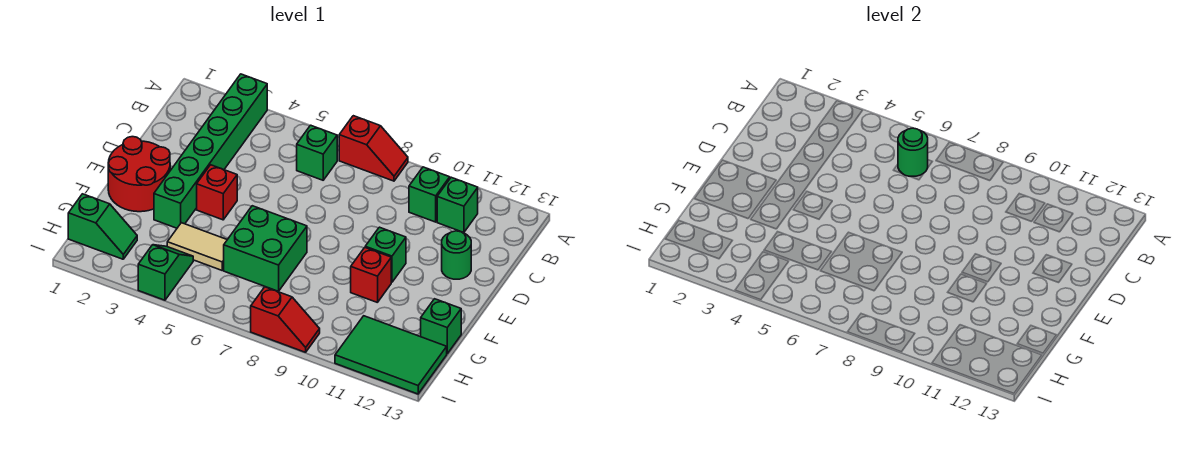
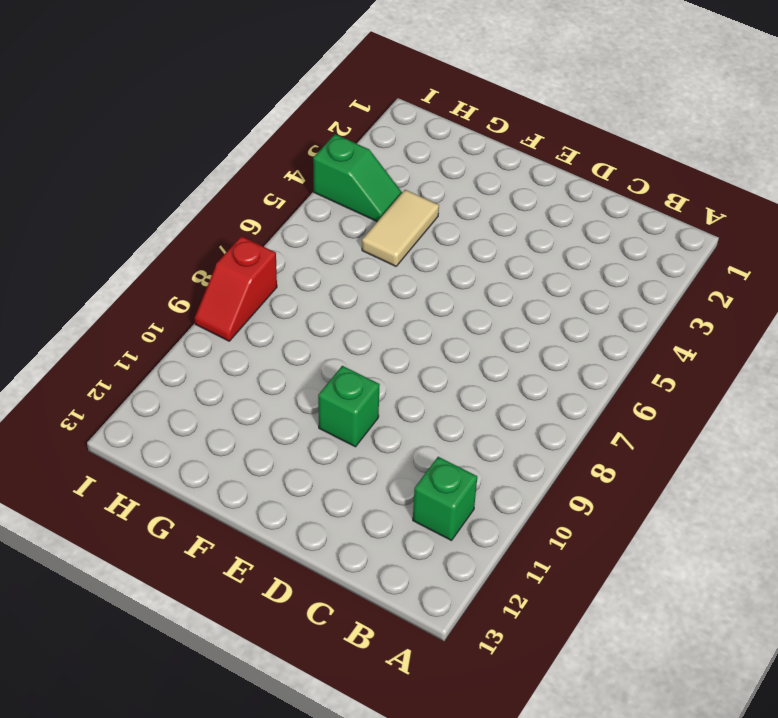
none -> green brick A3:F3 level 1
none -> red slope A7:A8 level 1 top 7
none -> green brick B6 level 1

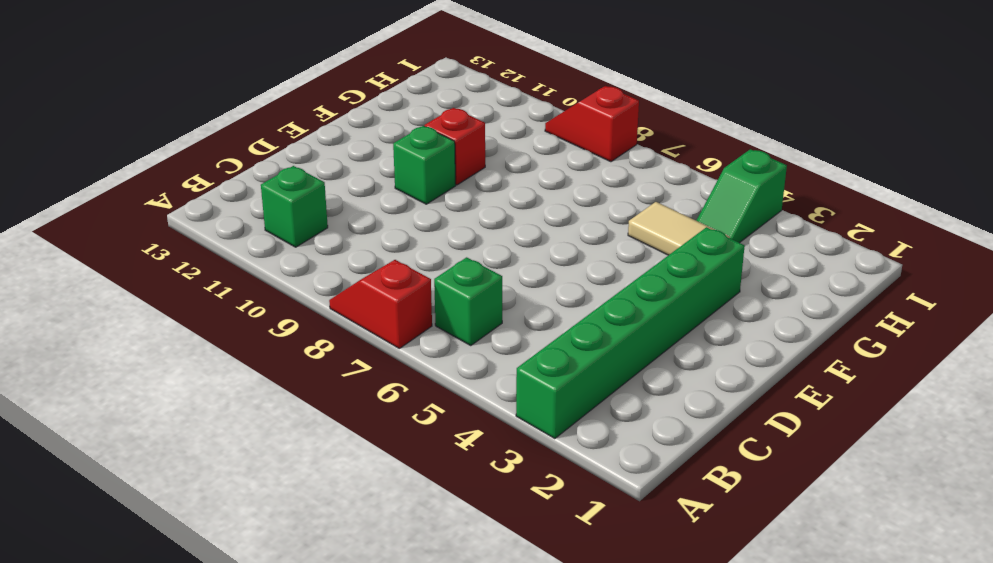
none -> green brick B10 level 1
none -> green round brick D12 level 1
none -> red round brick E1:F2 level 1

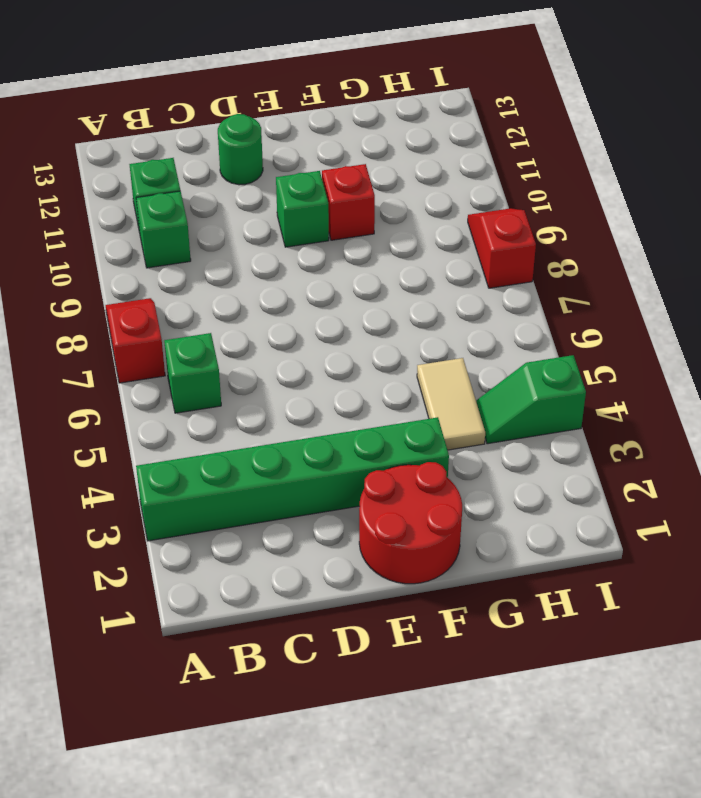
none -> red brick E4 level 1
none -> green brick F6:G7 level 1
none -> green brick G13 level 1

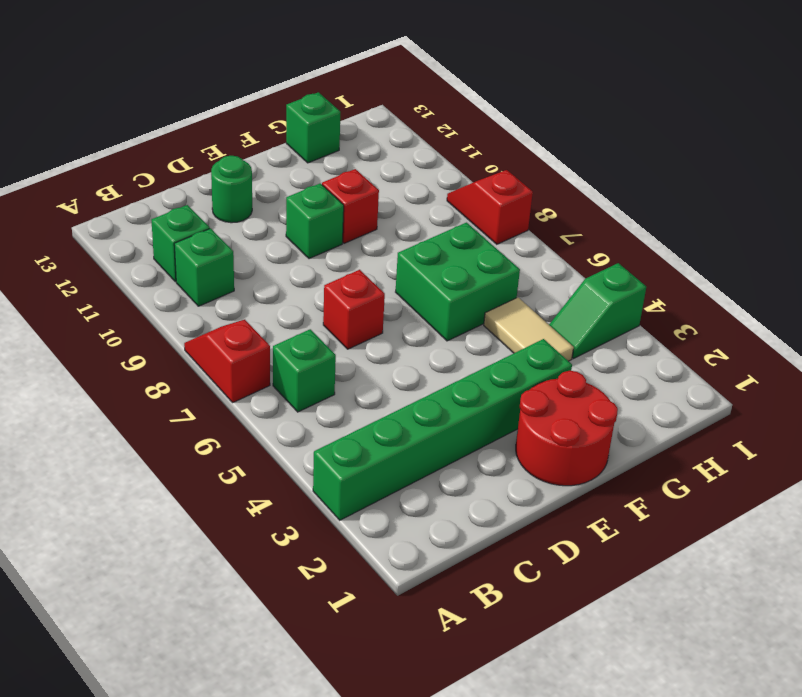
red brick D7 level 1 -> red brick E4 level 1
none -> green slope H1:H2 level 1 top 1
none -> green tile H11:I13 level 1
none -> green round brick B6 level 2

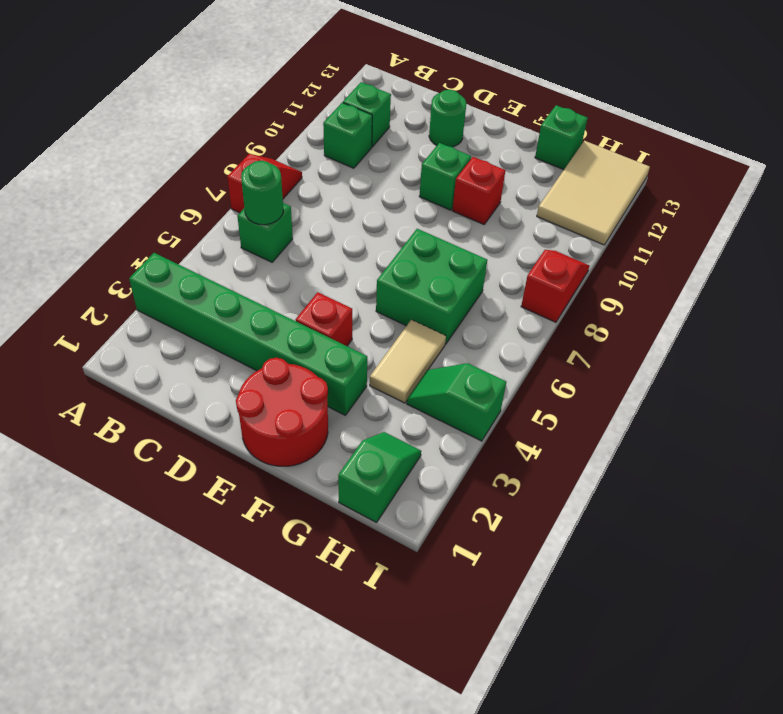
tan tile H11:I13 level 1 -> green tile H11:I13 level 1

